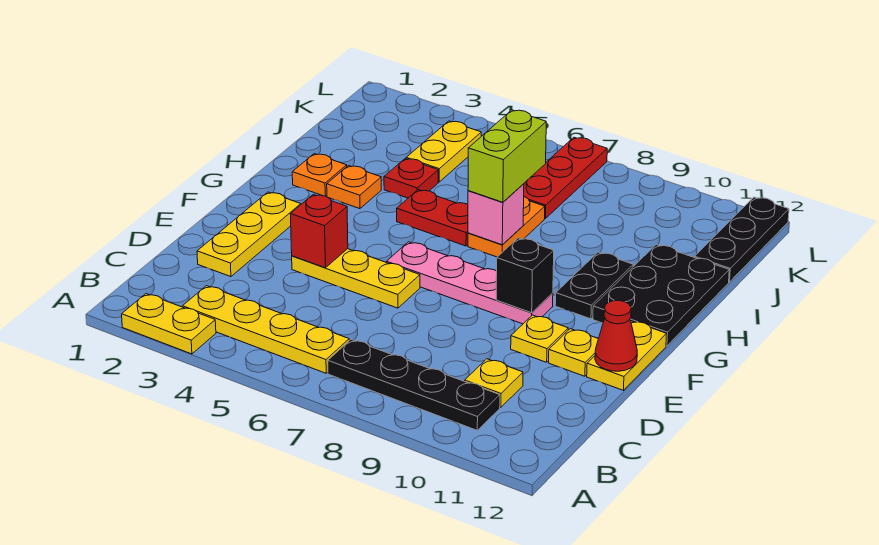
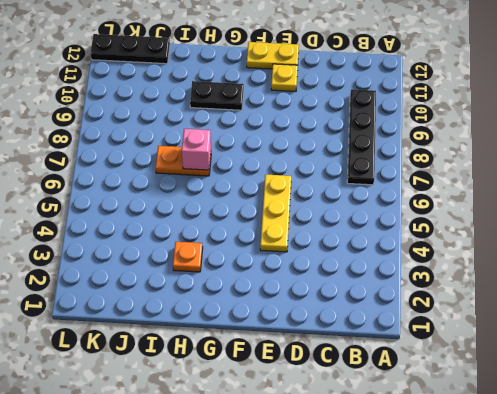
none -> yellow plate A2:A3 level 1
none -> yellow plate B3:B6 level 1
none -> yellow plate C10 level 1

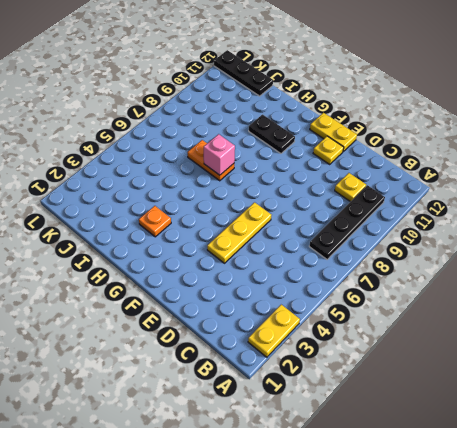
none -> yellow plate B3:B6 level 1
none -> yellow plate D2:F2 level 1
none -> yellow plate E10 level 1

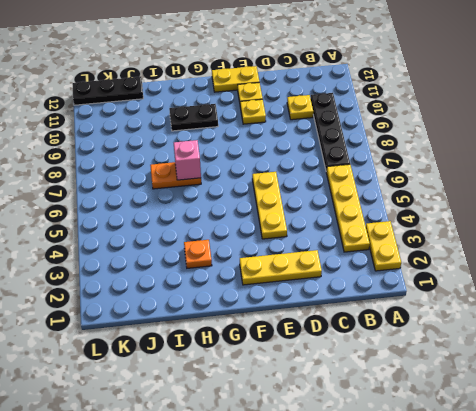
none -> pink plate F6:F9 level 1
none -> black plate G11:I12 level 1
none -> orange plate H2 level 1

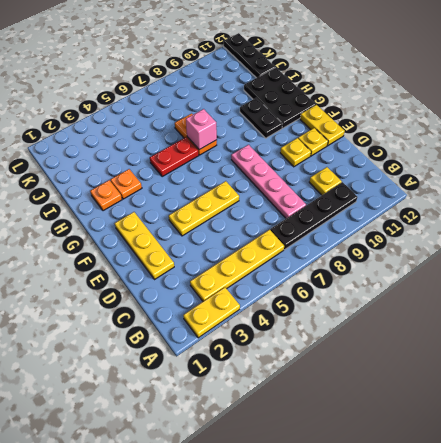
pink plate C8:F8 level 1 -> pink plate F6:F9 level 1
none -> red plate I4 level 1
none -> yellow plate J4:K4 level 1
none -> red plate J7:L7 level 1

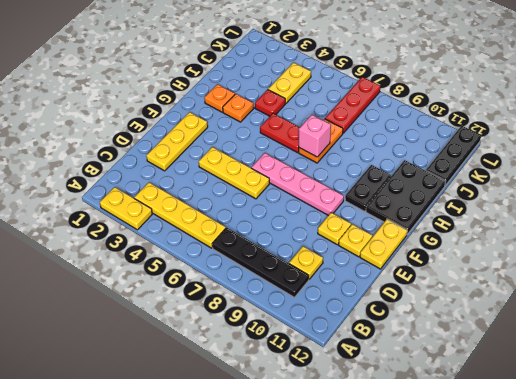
none -> red brick E4 level 2
none -> red cone E12 level 2
none -> black brick F9 level 2

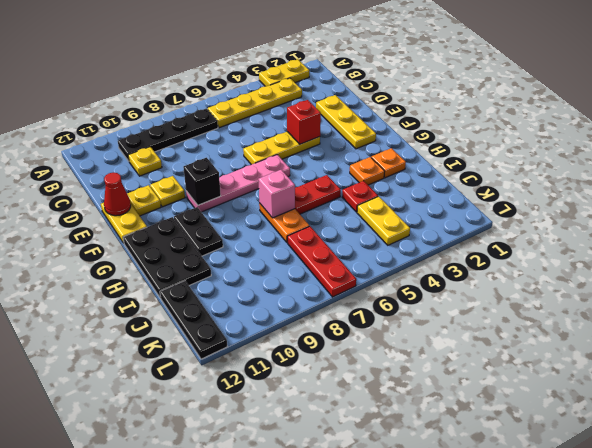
none -> lime brick H7:I7 level 3

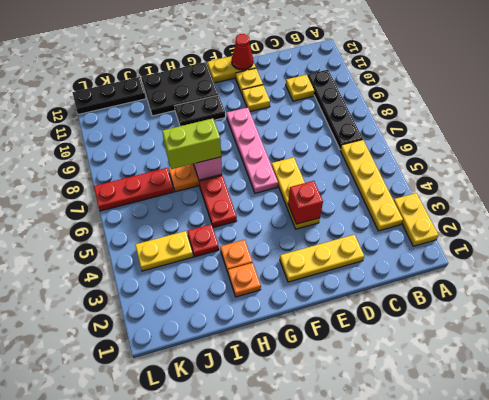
none -> black brick F9 level 2

